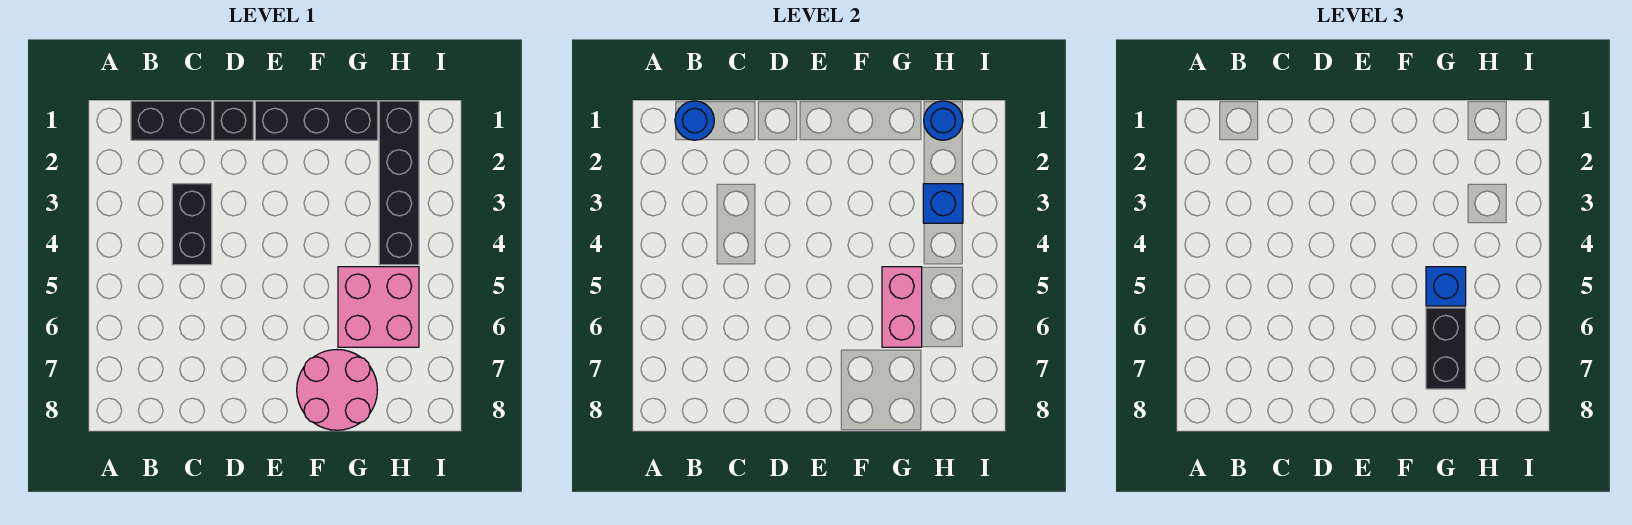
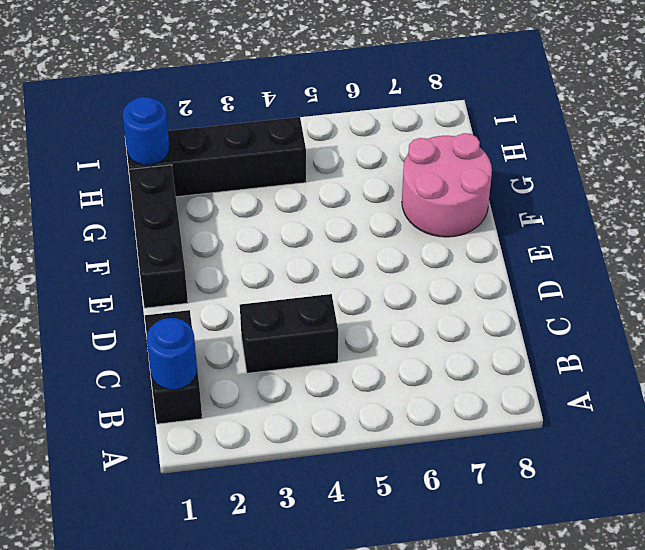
none -> black brick D1 level 1
none -> pink brick G5:H6 level 1
none -> pink brick G5:G6 level 2

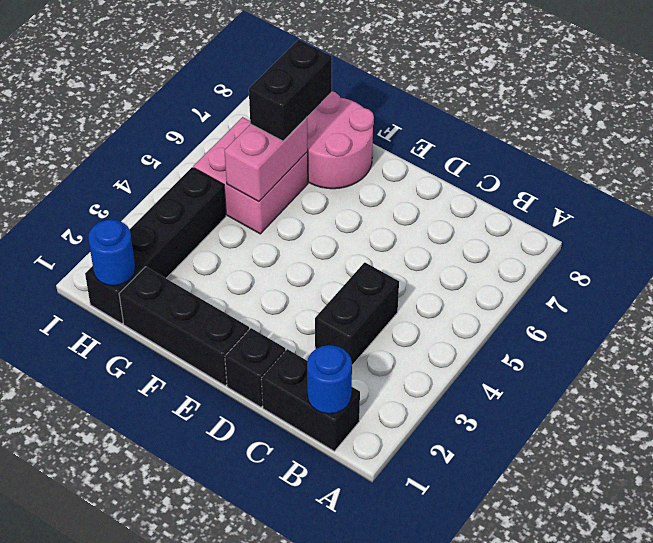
none -> blue brick H3 level 2
none -> blue brick G5 level 3

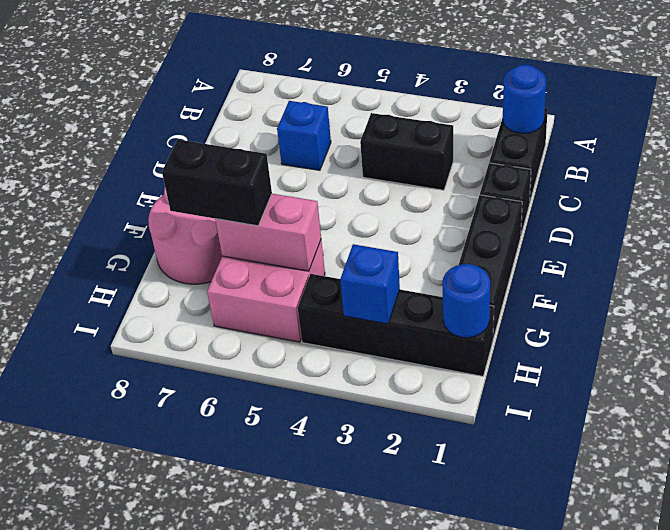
blue brick C6 level 1 -> blue brick G5 level 3

